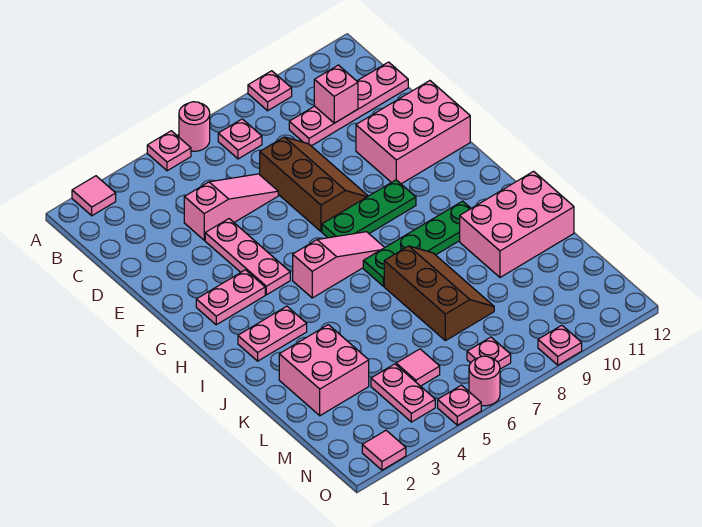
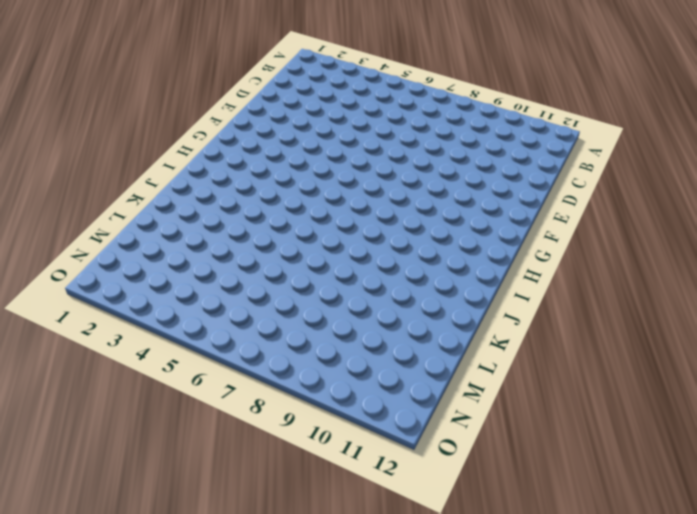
none -> pink tile A2 level 1
none -> pink plate A5 level 1
none -> pink round brick A6 level 1

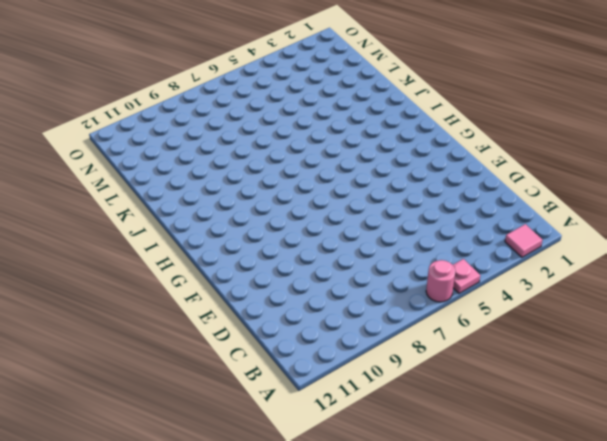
none -> pink plate A9 level 1
none -> pink plate B7 level 1
none -> pink plate C9:C12 level 1

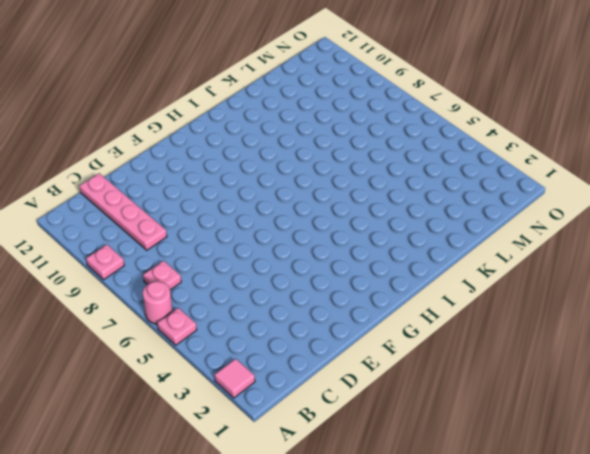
none -> pink slope D4:D6 level 1 top 4
none -> brown slope D7:F8 level 1 top 7
none -> pink plate E4:G4 level 1

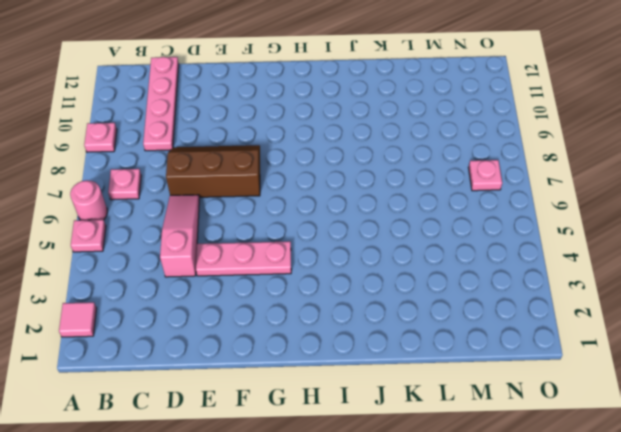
none -> pink brick E10:F12 level 1
none -> pink plate G2:G3 level 1
none -> green plate G7:G9 level 1

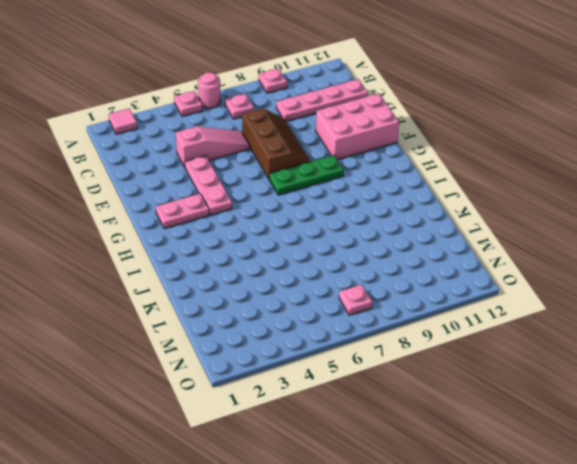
none -> pink slope H5:H7 level 1 top 5
none -> pink plate I2:I3 level 1
none -> green plate I7:I10 level 1

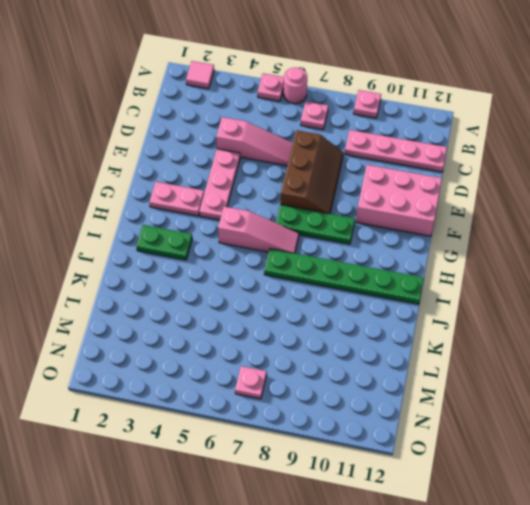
green plate I2:I3 level 1 -> pink plate I2:I3 level 1
green plate I7:I12 level 1 -> green plate I7:I10 level 1
none -> brown slope J7:L8 level 1 top 7
none -> pink brick J10:K12 level 1
none -> pink brick K2:L3 level 1

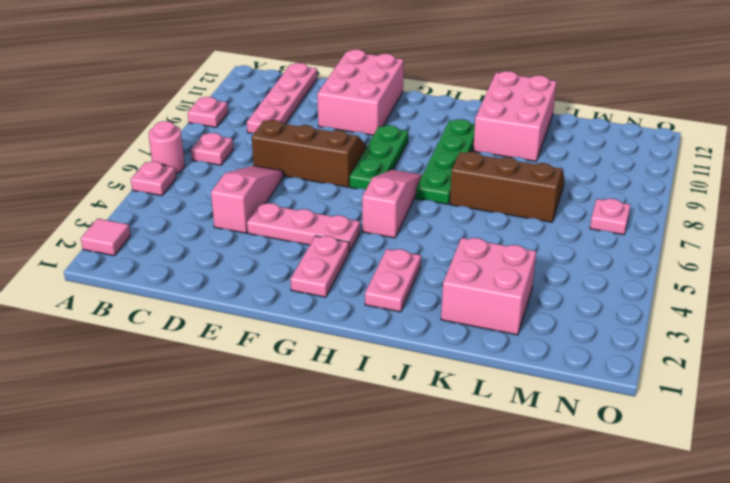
none -> pink plate M4:N4 level 1
none -> pink tile M5 level 1
none -> pink tile O2 level 1

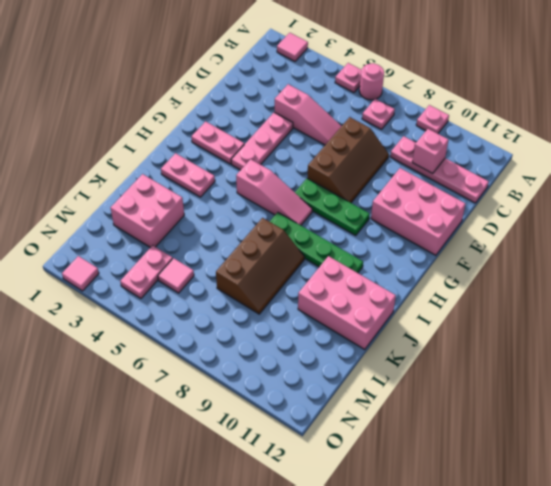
none -> pink plate N7 level 1
none -> pink plate O5 level 1
none -> pink round brick O6 level 1

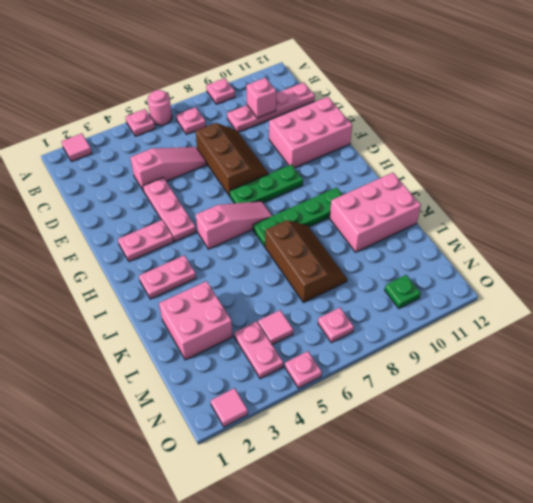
green plate N10 level 1 -> none
none -> pink round brick O6 level 1
none -> pink plate O9 level 1

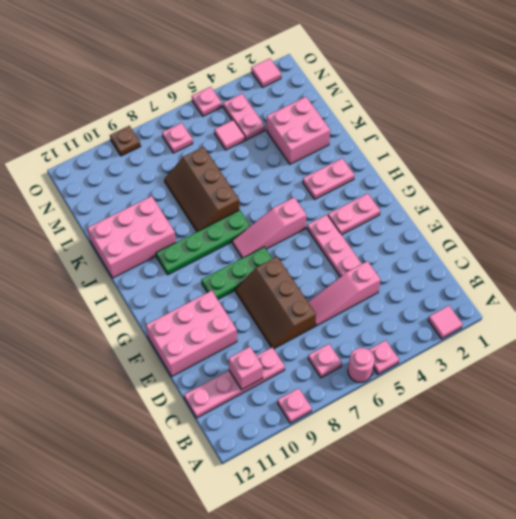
brown plate O9 level 1 -> pink plate O9 level 1
none -> pink round brick O6 level 1

